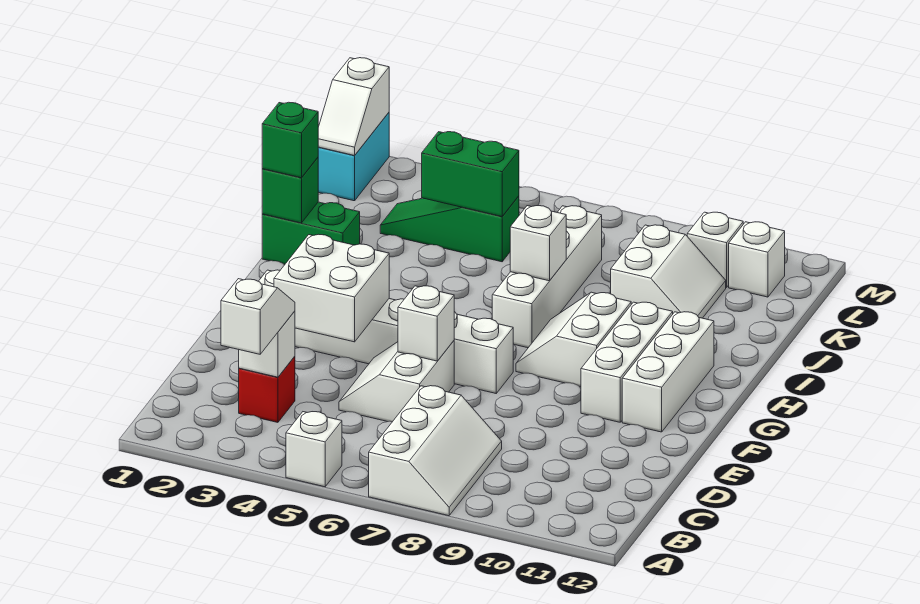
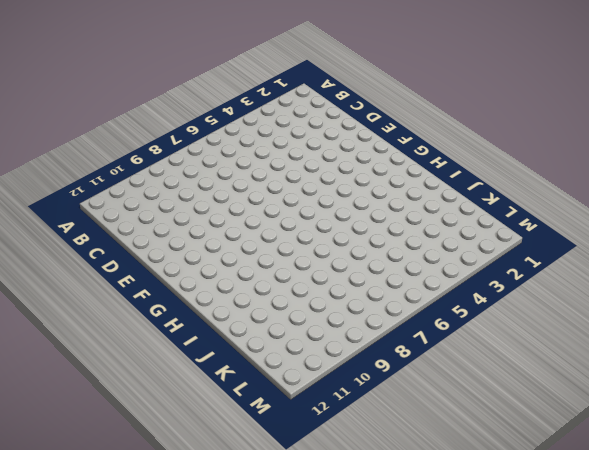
none -> white brick A5 level 1
none -> white slope A7:C8 level 1 top 7
none -> red brick C3 level 1

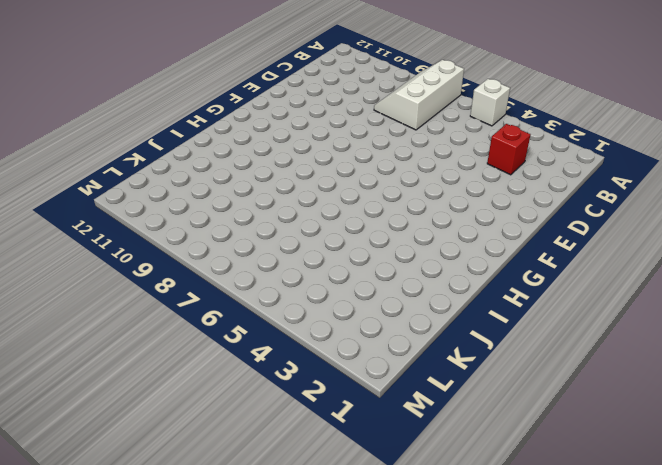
none -> white slope D5:E6 level 1 top 6
none -> white brick F2:F7 level 1
none -> white brick F10:H10 level 1

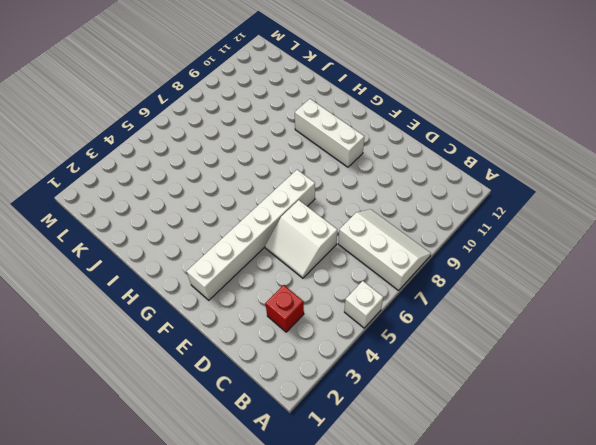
none -> white brick F11:H11 level 1
none -> white slope G8:H9 level 1 top 9
none -> white brick H7:K7 level 1

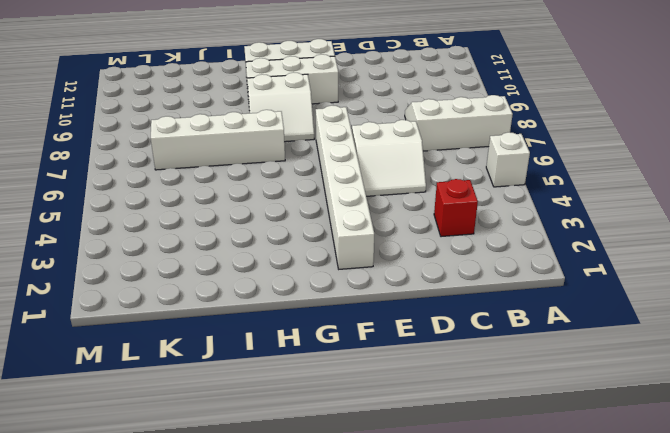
none -> green brick I1:I2 level 1
none -> white slope J9:K10 level 1 top 9
none -> green slope K3:K5 level 1 top 5

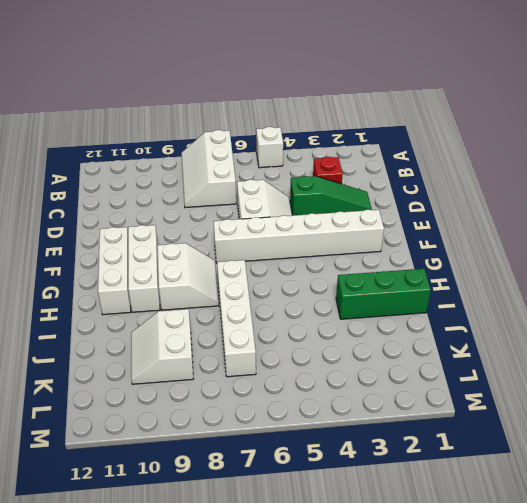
green slope D2:D4 level 1 top 4 -> green slope K3:K5 level 1 top 5
green brick I1:I3 level 1 -> green brick I1:I2 level 1
none -> cyan brick L1:M1 level 1
none -> white brick L10 level 1
none -> white brick L11 level 1

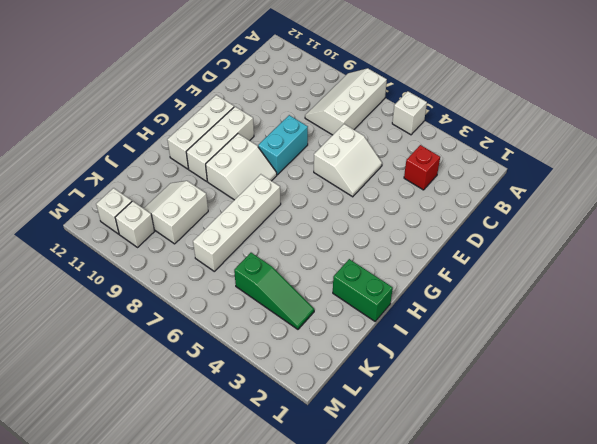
cyan brick E8:F8 level 1 -> cyan brick L1:M1 level 1
none -> white brick F2:F7 level 1
none -> white brick C3 level 2
none -> white brick E3:F4 level 2

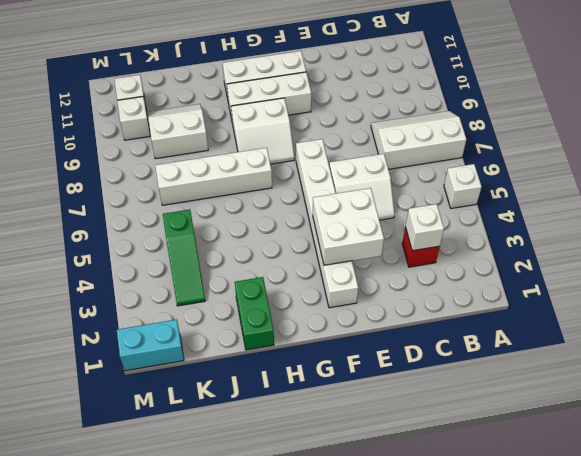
none -> white brick E6 level 2
none -> green brick I1 level 2
none -> white brick I7 level 2

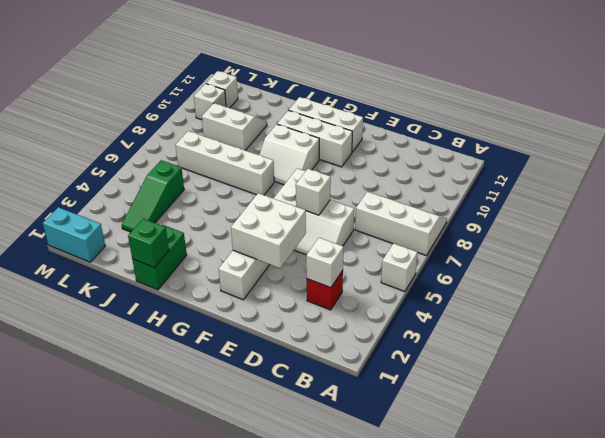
none -> white brick I7 level 2
none -> green brick K4:K5 level 2
none -> white slope L1:M1 level 2 top M

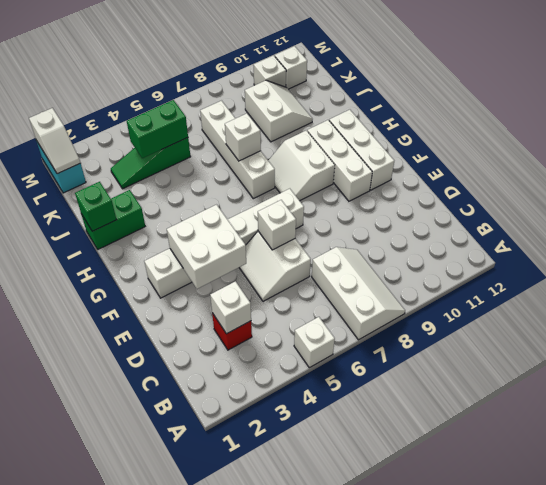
none -> white slope B3:C3 level 3 top B
none -> green brick I1 level 3

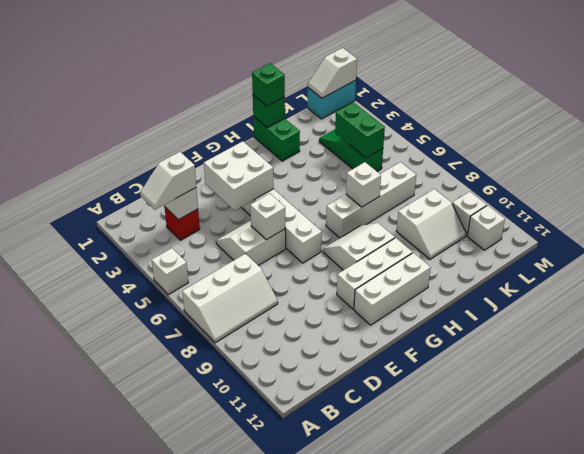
white slope B3:C3 level 3 top C -> white slope B3:C3 level 3 top B

